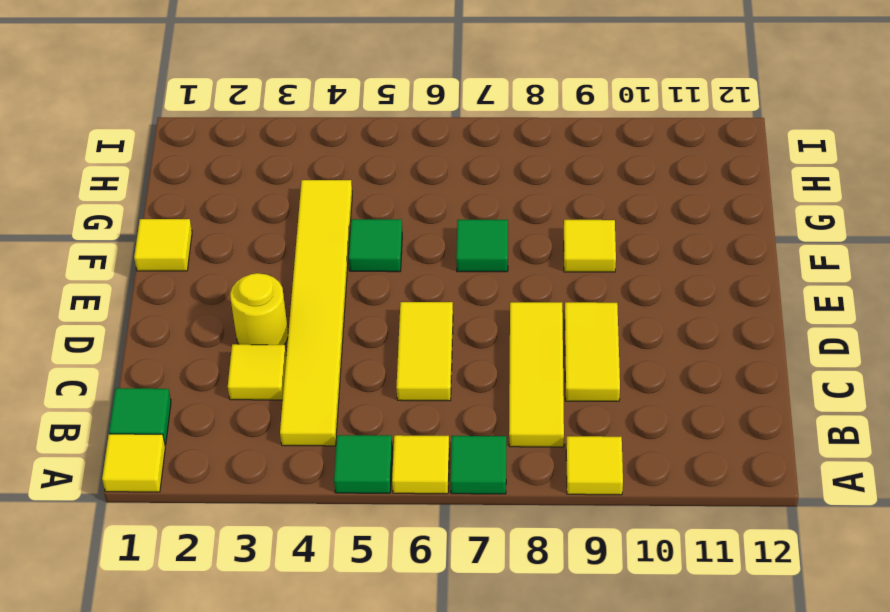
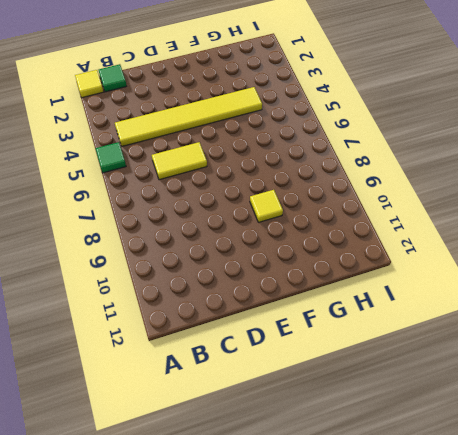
none -> yellow tile A6 level 1
none -> green tile A7 level 1
none -> yellow tile A9 level 1

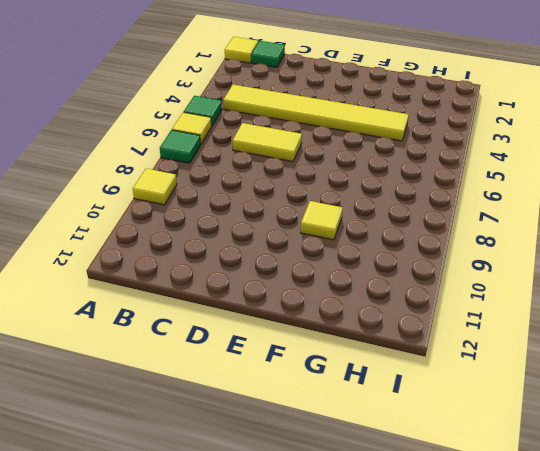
none -> yellow tile B8:D8 level 1
none -> yellow tile C3 level 1
none -> yellow tile C9:D9 level 1

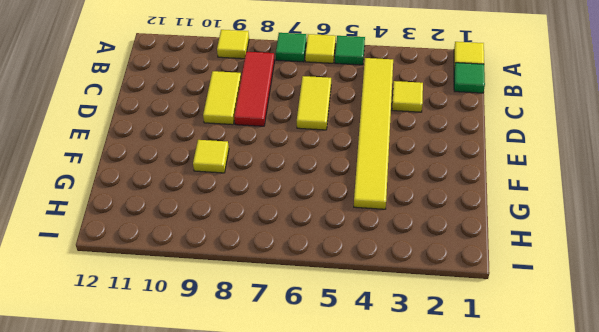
red tile B8:D8 level 1 -> yellow tile B8:D8 level 1
none -> yellow round brick D3 level 1
none -> yellow tile F1 level 1
none -> green tile F5 level 1

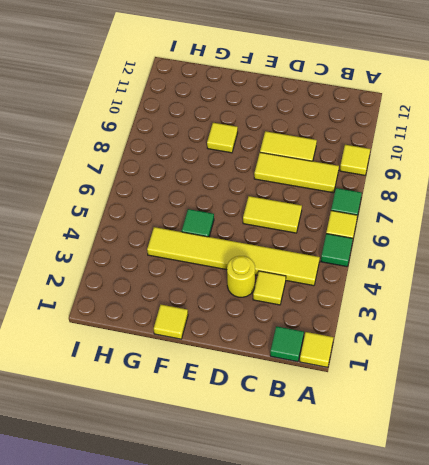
none -> green tile F7 level 1

